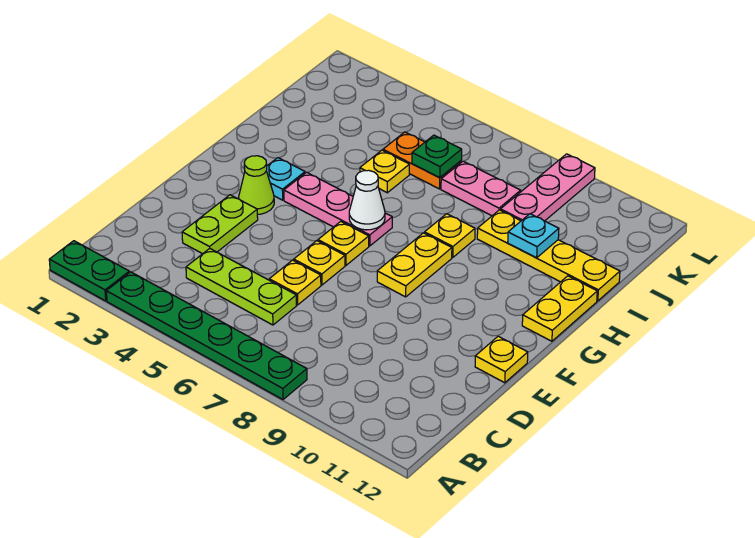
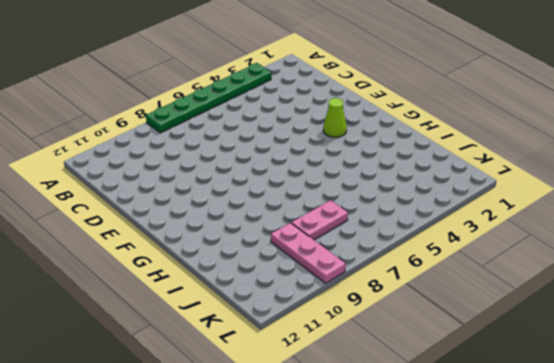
none -> green plate A1:A2 level 1
none -> lime plate C4:C6 level 1
none -> lime plate D3:E3 level 1

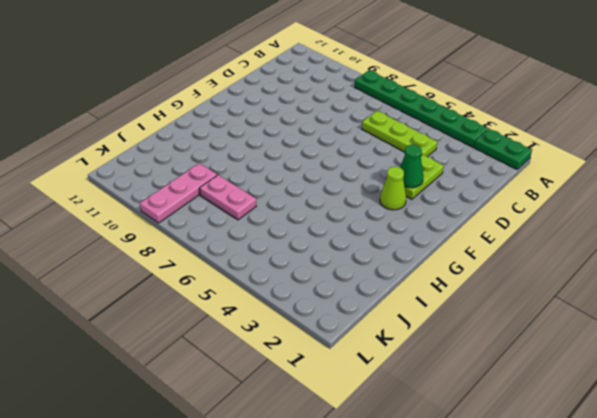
green cone E3 level 2 -> none
none -> yellow plate D6 level 1
none -> yellow plate E6 level 1
none -> yellow plate E12 level 1

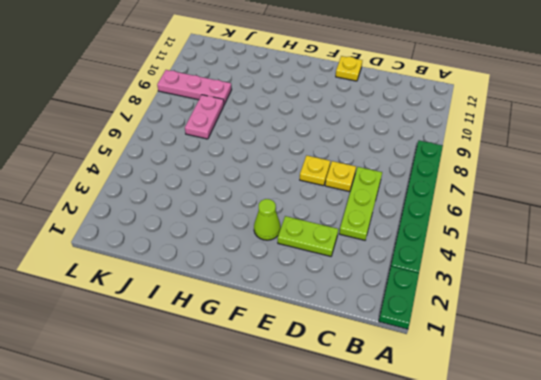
none -> yellow plate F6 level 1
none -> yellow plate F8:G8 level 1
none -> cyan plate G3 level 1

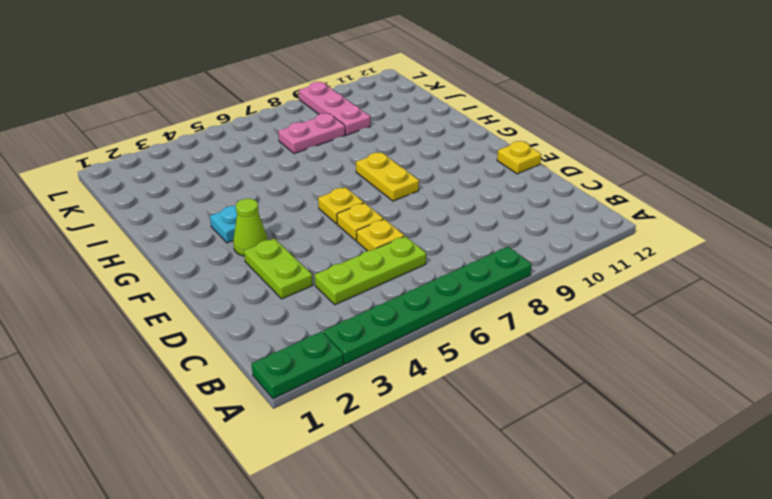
none -> pink plate G4:G6 level 1
none -> yellow plate G12:H12 level 1
none -> yellow plate H8 level 1

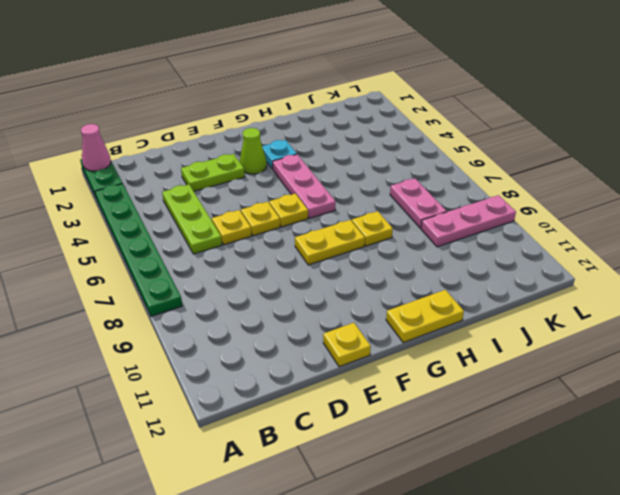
pink cone A1 level 2 -> none
none -> yellow plate I5 level 1
none -> yellow plate I9:I12 level 1
none -> orange plate J5:J6 level 1

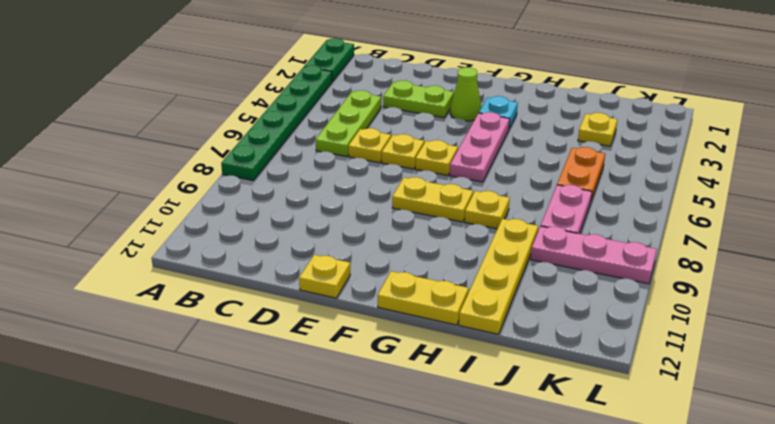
yellow plate J3 level 1 -> yellow plate I5 level 1
none -> white cone G6 level 2
none -> cyan plate I10 level 2
none -> green plate J6 level 2

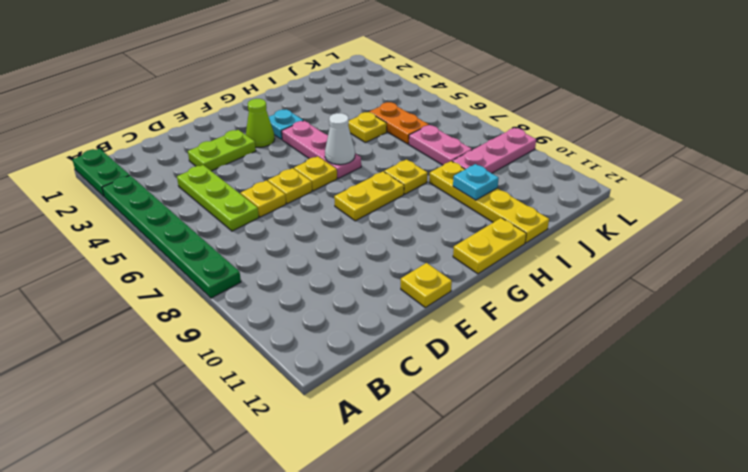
none -> green plate J6 level 2

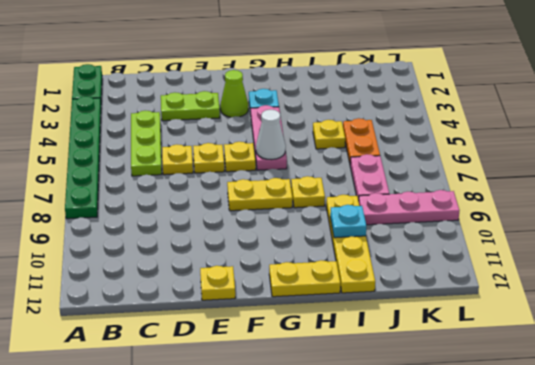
none -> green plate J6 level 2

